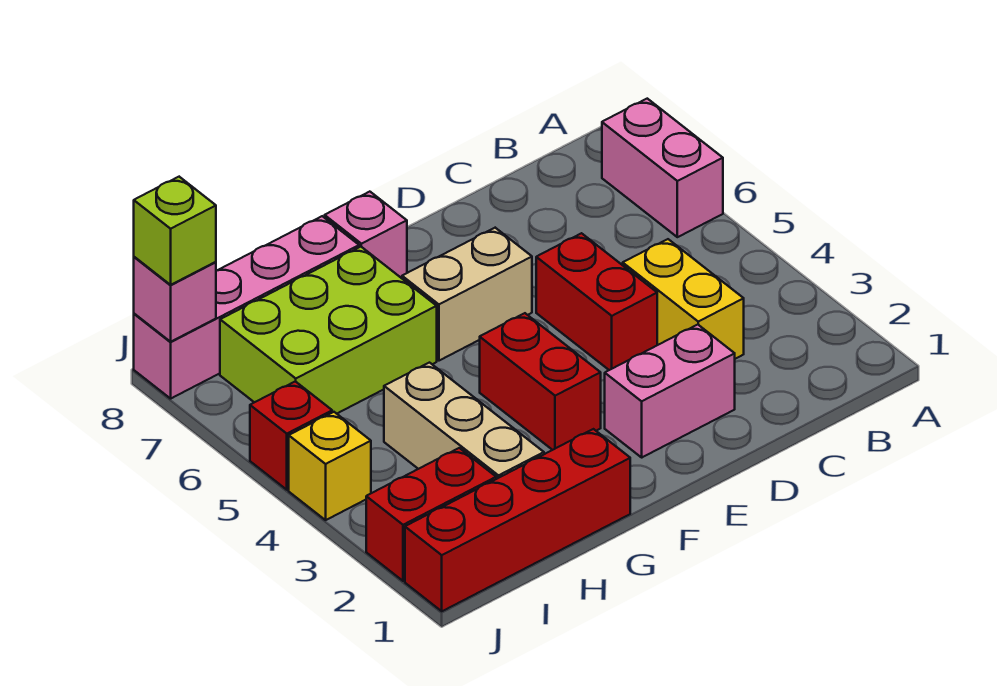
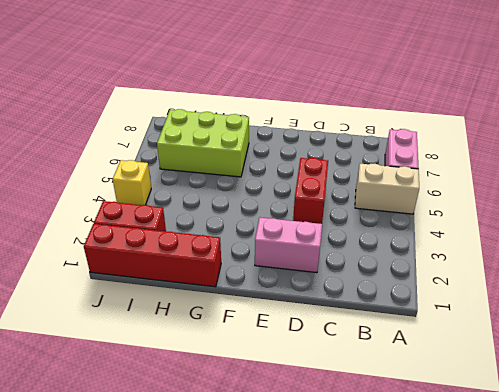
tan brick A5:B5 level 1 -> tan brick E6:F6 level 1
none -> yellow brick C3:C4 level 1
none -> red brick F3:F4 level 1
none -> pink brick F8 level 1

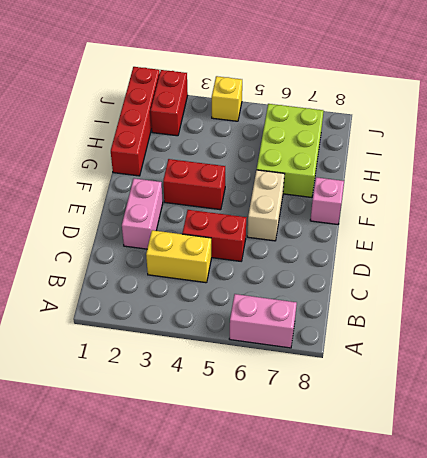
none -> pink brick G8:J8 level 1
none -> tan brick H2:H4 level 1
none -> red brick J5 level 1

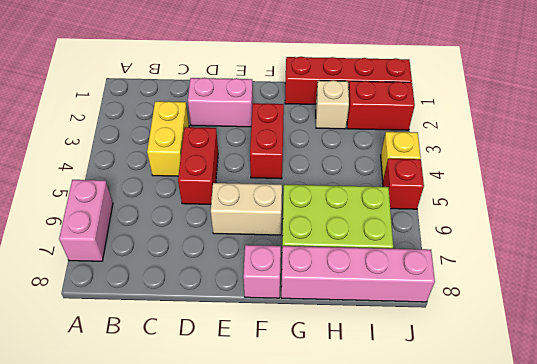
tan brick H2 level 1 -> tan brick H2:H4 level 1
none -> pink brick J8 level 2
none -> lime brick J8 level 3

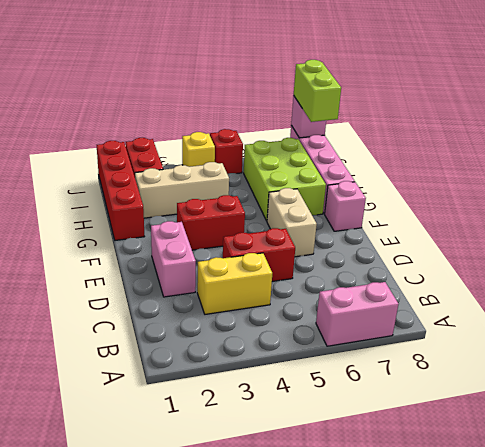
lime brick I8:J8 level 3 -> lime brick J8 level 3

